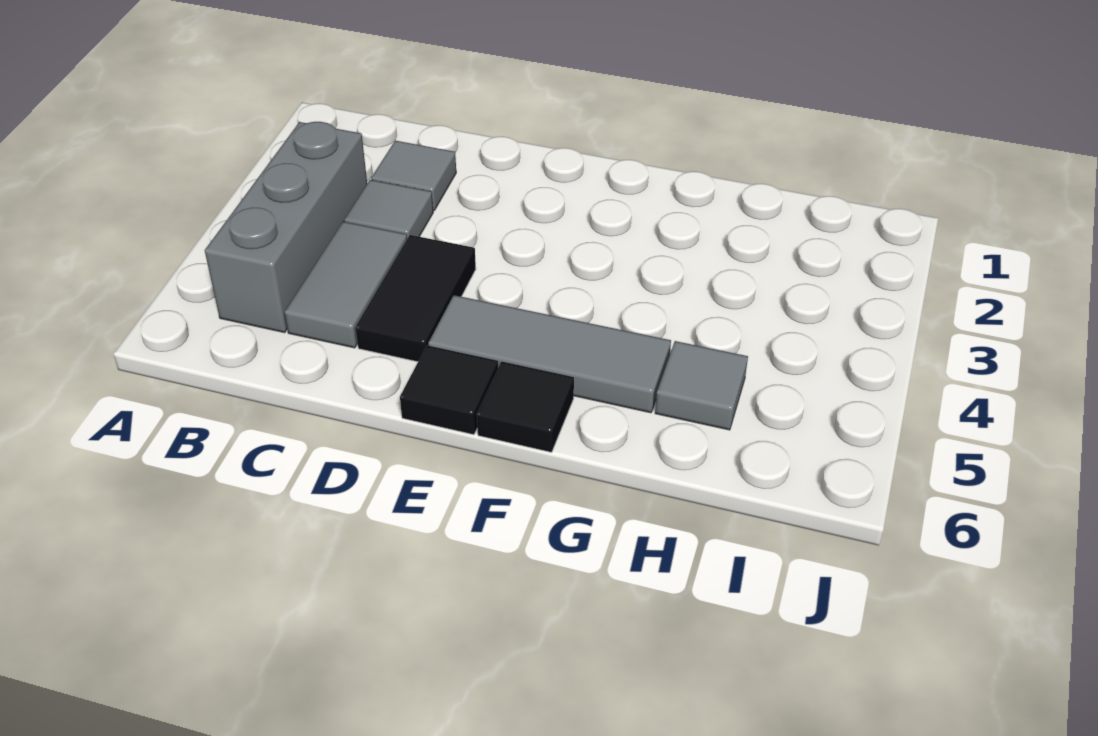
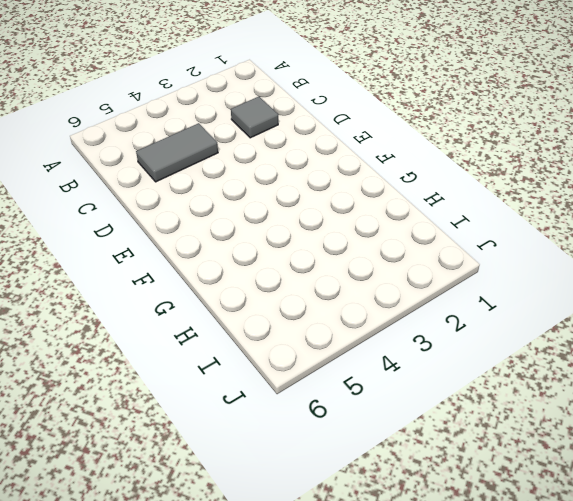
none -> grey brick B3:B5 level 1
none -> grey tile C3 level 1

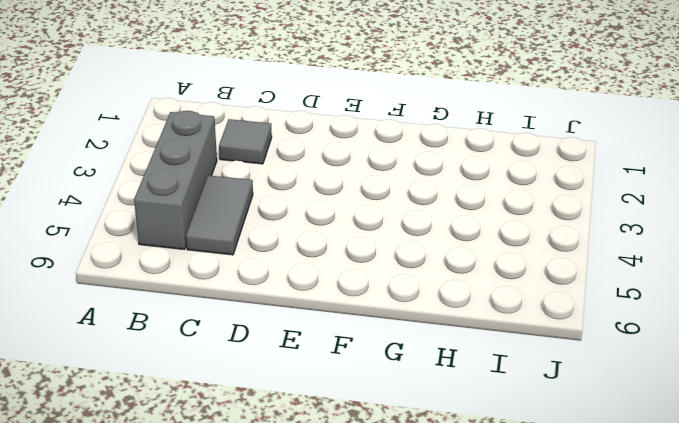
none -> grey tile C3 level 1
none -> black tile D4:D5 level 1

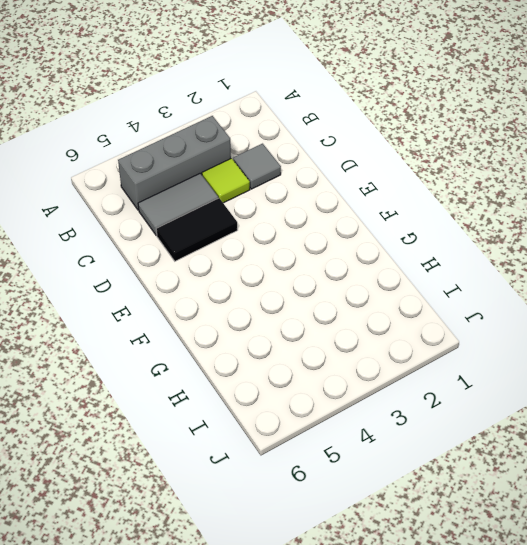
lime tile C3 level 1 -> grey tile C3 level 1
none -> grey tile E5:G5 level 1
none -> black tile E6 level 1

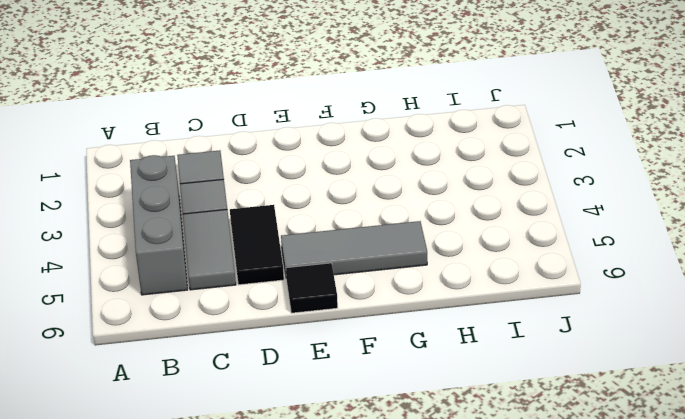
none -> black tile F6 level 1
none -> grey tile H5 level 1

